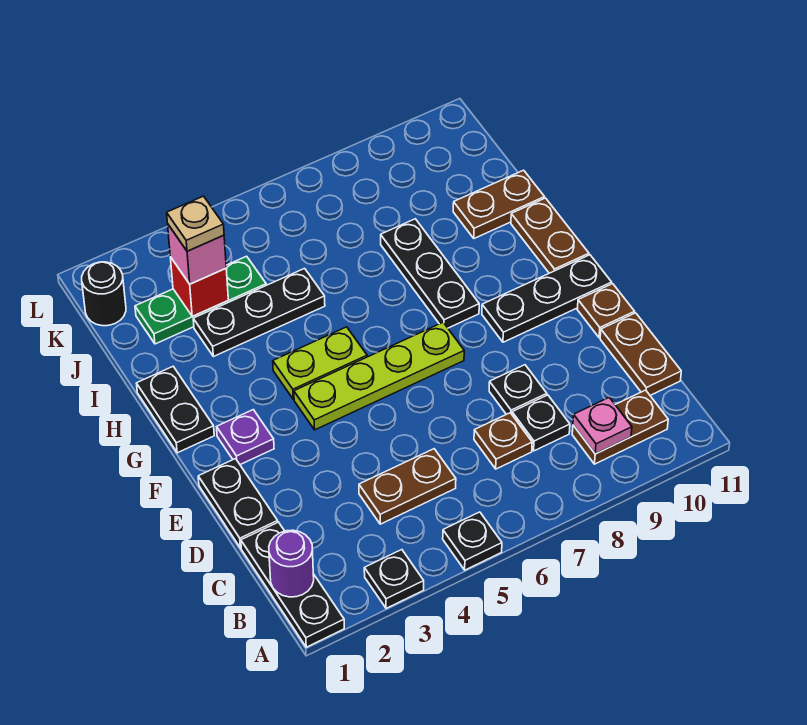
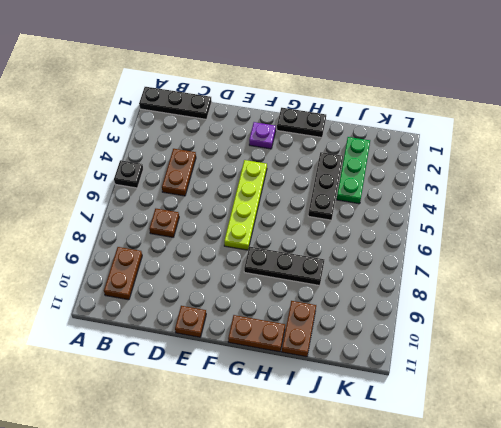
none -> black plate A3 level 1
none -> black plate C8 level 1
none -> brown plate C11:D11 level 1

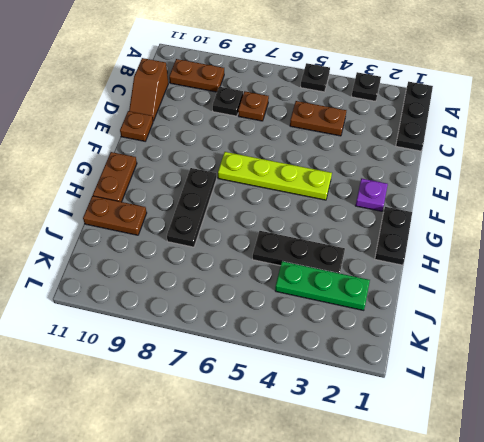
brown slope C11:D11 level 1 top C -> brown plate C11:D11 level 1
none -> black plate D1:E1 level 1
none -> black plate D8 level 1
none -> black plate F9:F11 level 1

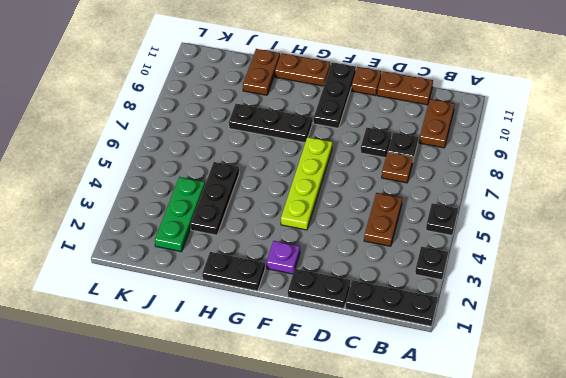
none -> lime plate G4:G5 level 1
none -> black round brick K1 level 1
none -> purple round brick B1 level 2

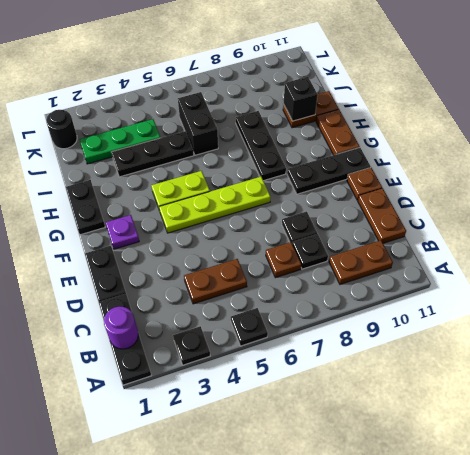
black brick I6:J6 level 1 -> none
black brick I10 level 2 -> none
none -> pink plate B9 level 2
none -> red brick J3 level 2
none -> pink brick J3 level 3

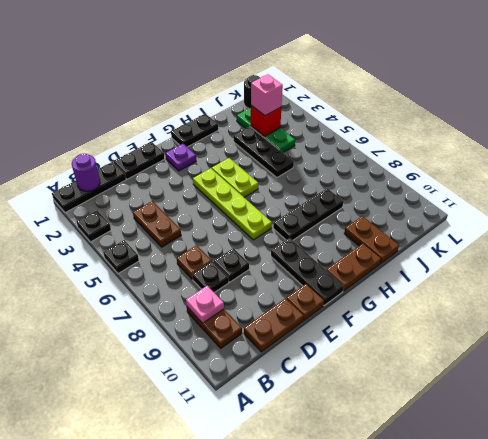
none -> tan plate J3 level 4

